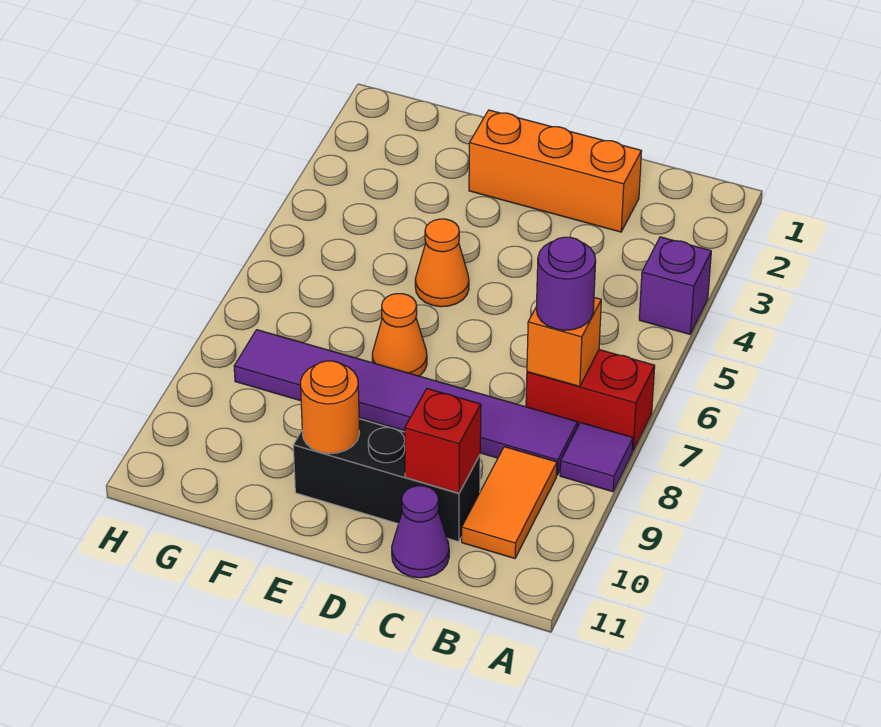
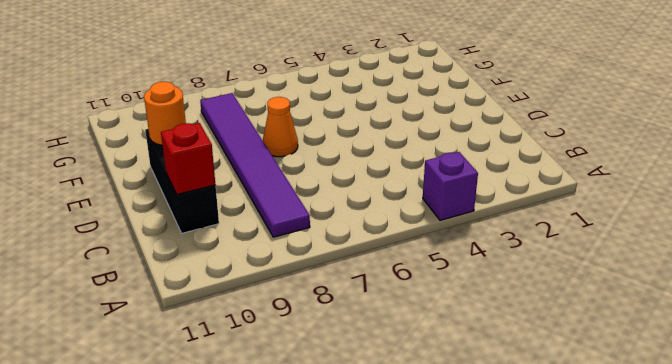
none -> red brick A7:B7 level 1
none -> purple tile A8 level 1
none -> orange tile B9:B10 level 1

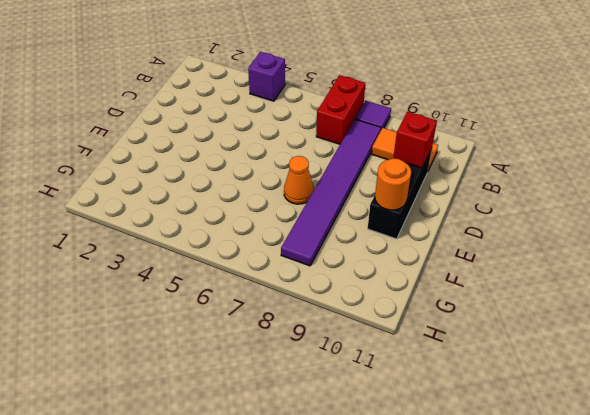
none -> orange brick C2:E2 level 1
none -> purple cone C11 level 1
none -> orange cone E5 level 1

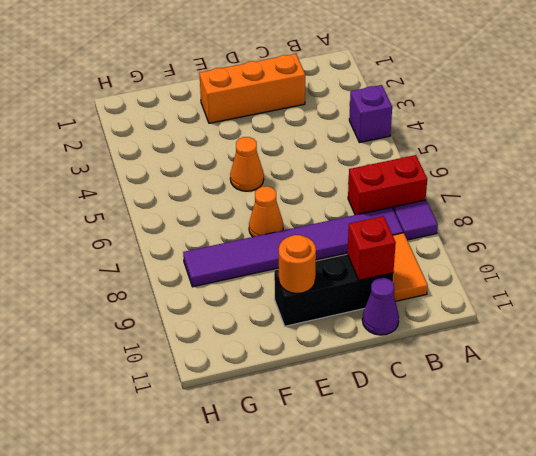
none -> orange brick B7 level 2
none -> purple round brick B7 level 3

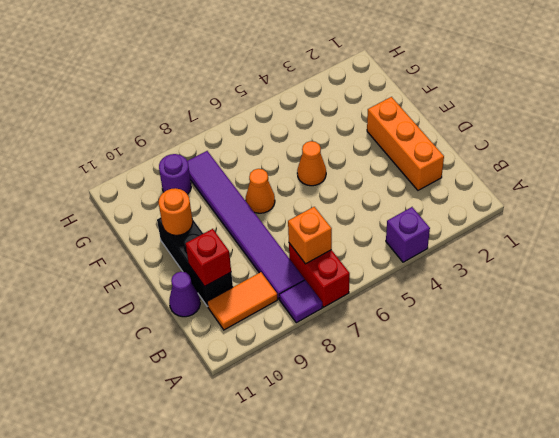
purple round brick G9 level 1 -> purple round brick B7 level 3

